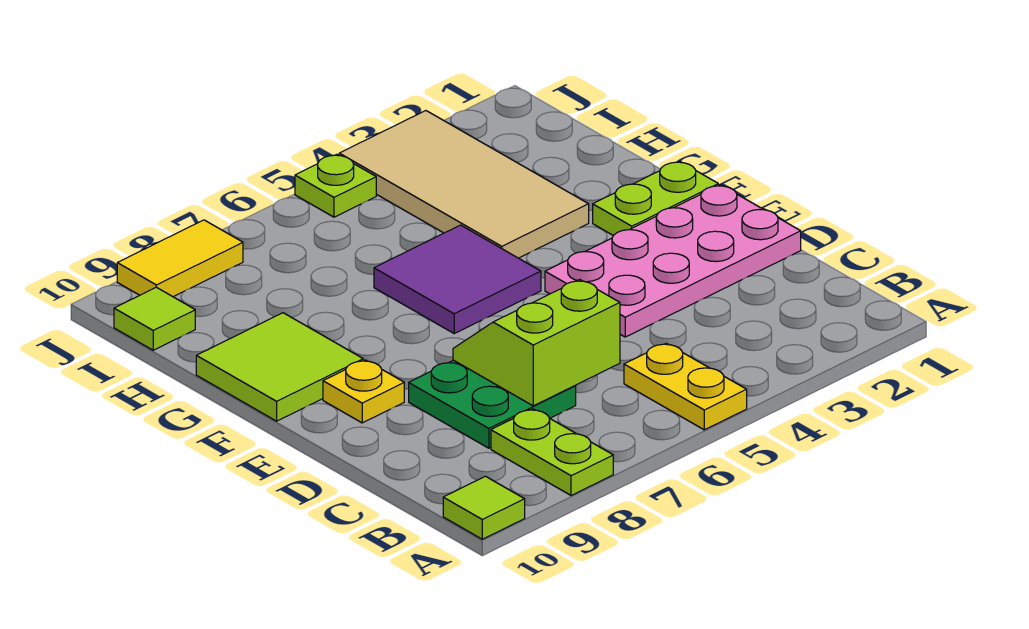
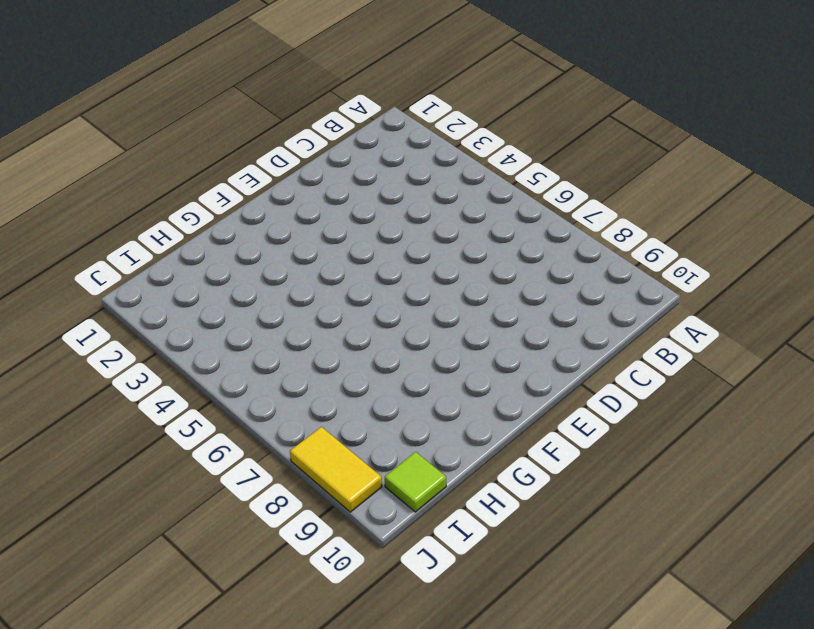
none -> yellow plate A5:B5 level 1
none -> lime plate A8:B8 level 1
none -> lime tile A10 level 1

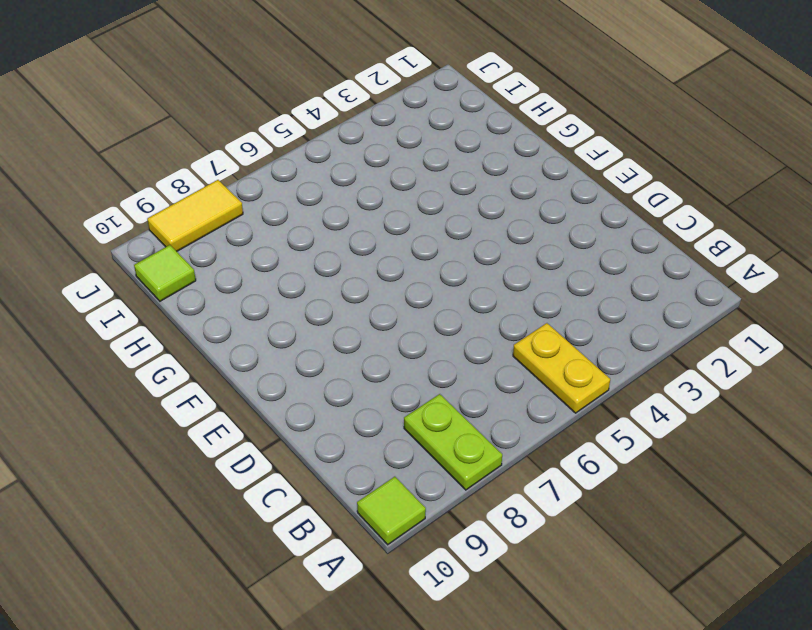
none -> green plate C7:D8 level 1
none -> pink plate D1:E4 level 1
none -> yellow plate E9 level 1

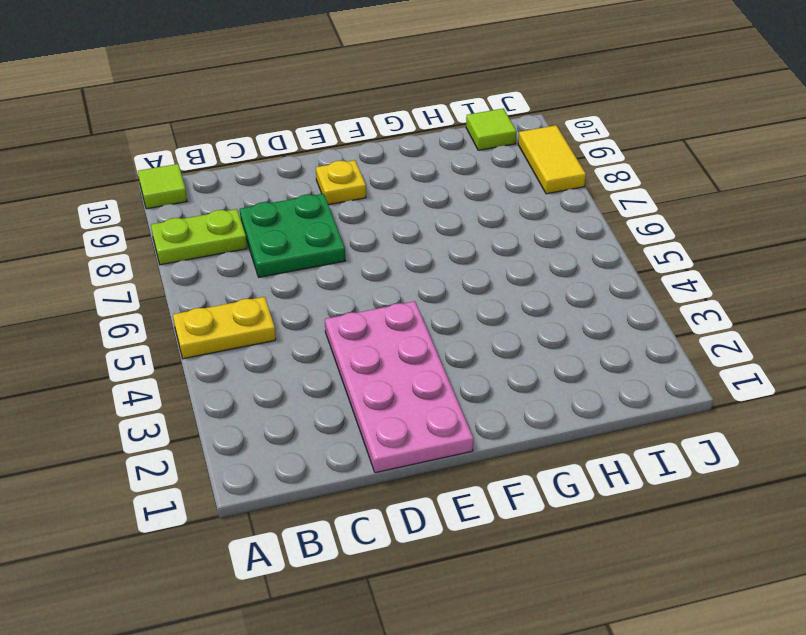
none -> lime plate F1:F2 level 1
none -> purple tile F5:G6 level 1
none -> lime tile F9:G10 level 1

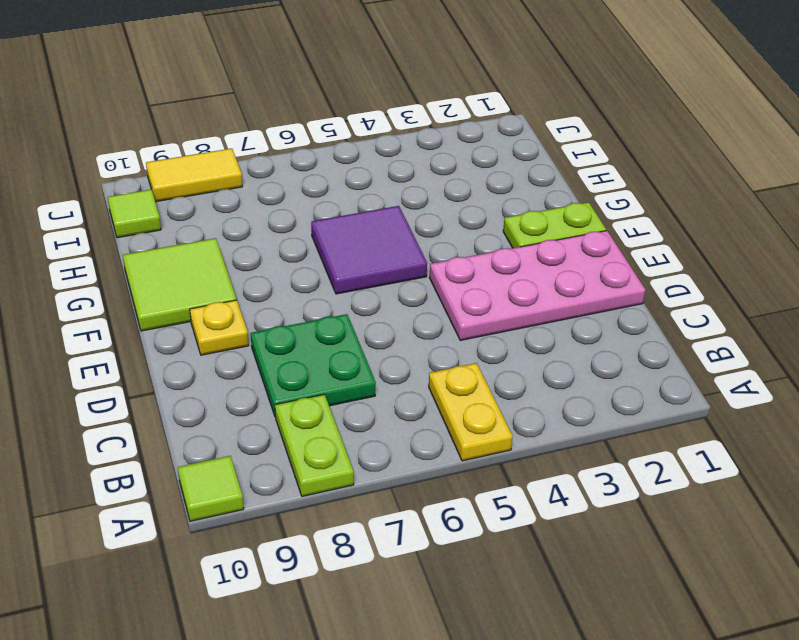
none -> tan tile G3:J4 level 1
none -> lime plate J5 level 1
none -> lime slope C6:D7 level 2 top C

